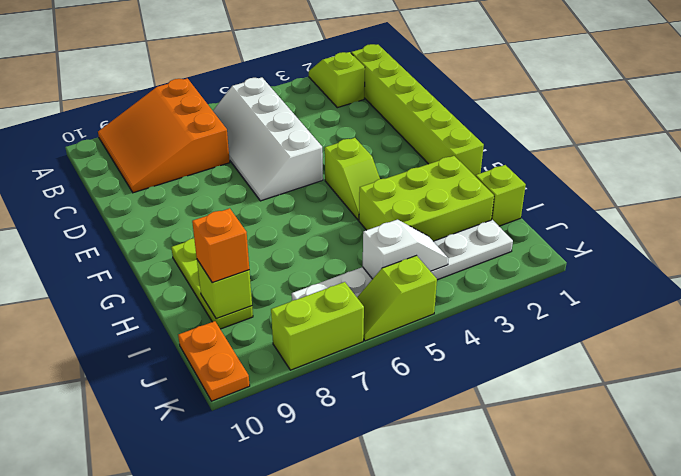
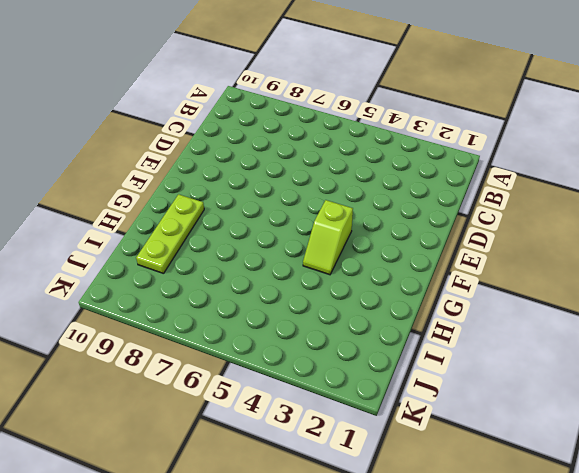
none -> lime slope A2:B2 level 1 top B
none -> orange slope A7:C9 level 1 top 7
none -> lime brick B1:G1 level 1

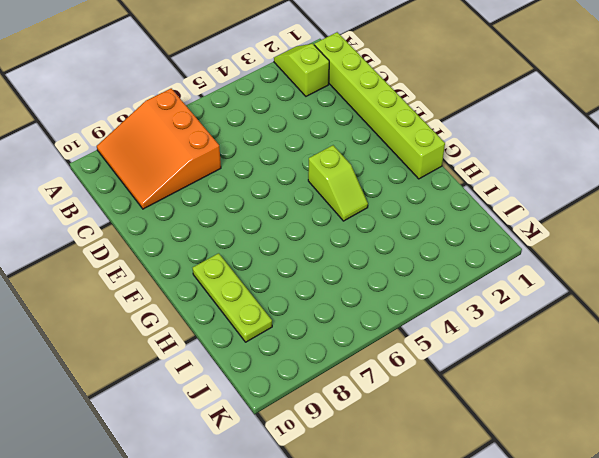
none -> white slope B5:E6 level 1 top 5
none -> lime brick H2:I4 level 1
none -> lime brick I1 level 1

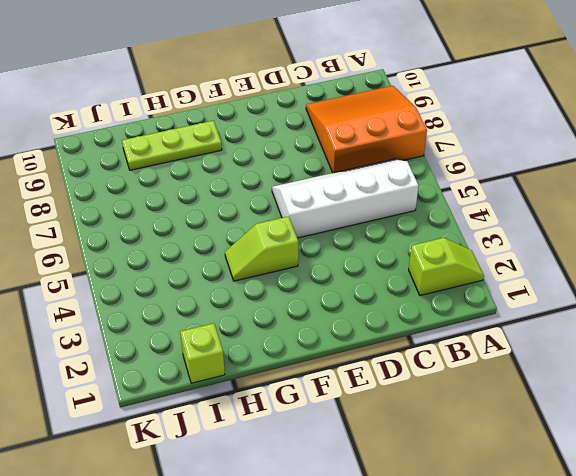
none -> lime brick B1:G1 level 1
none -> lime brick H2:I4 level 1
none -> white plate J2:J7 level 1

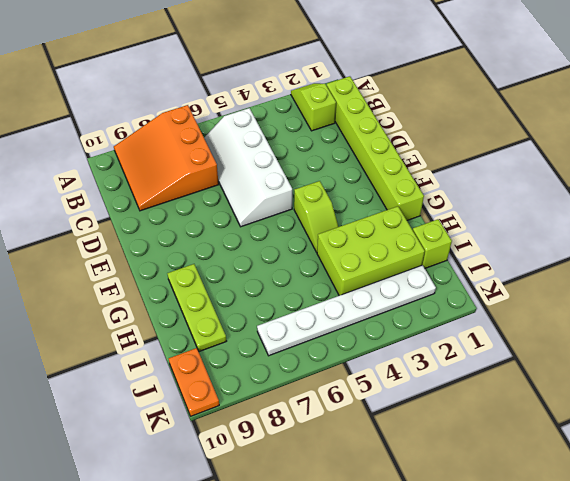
none -> lime slope K5:K6 level 1 top 5
none -> lime brick K7:K8 level 1
none -> lime brick I9 level 2

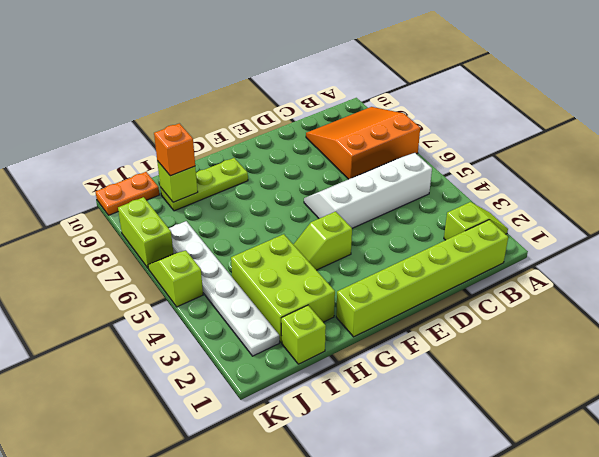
none -> white slope J4:J5 level 2 top 5

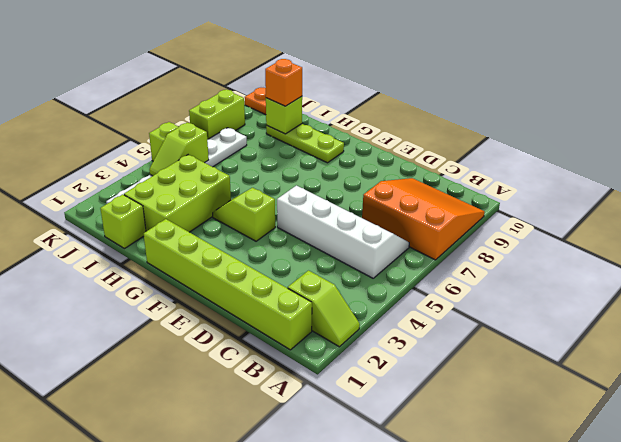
lime slope J4:J5 level 2 top 5 -> white slope J4:J5 level 2 top 5

